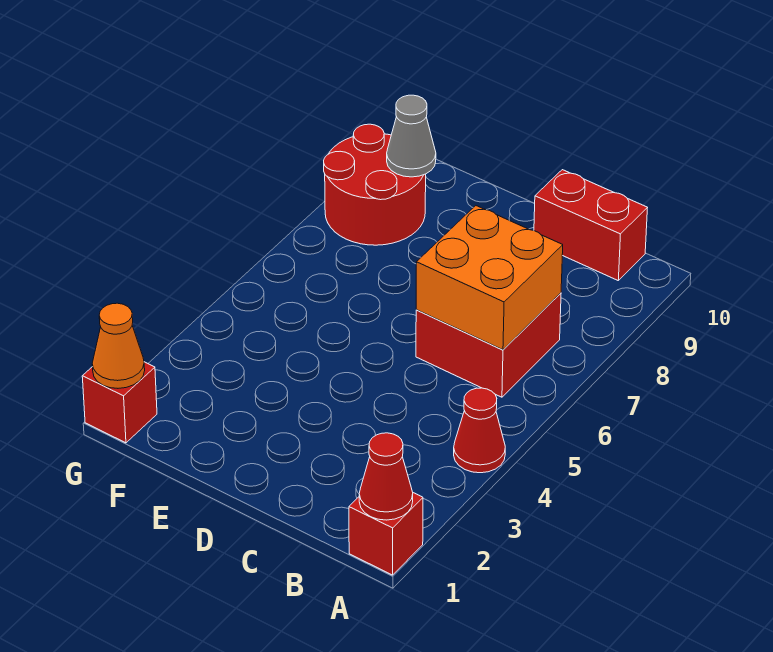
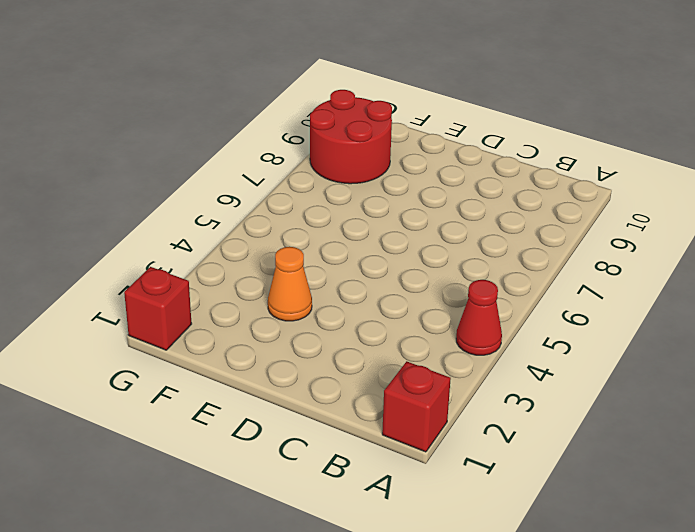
orange cone E3 level 1 -> orange cone G1 level 2
none -> red brick B6:C7 level 1
none -> red brick B10:C10 level 1

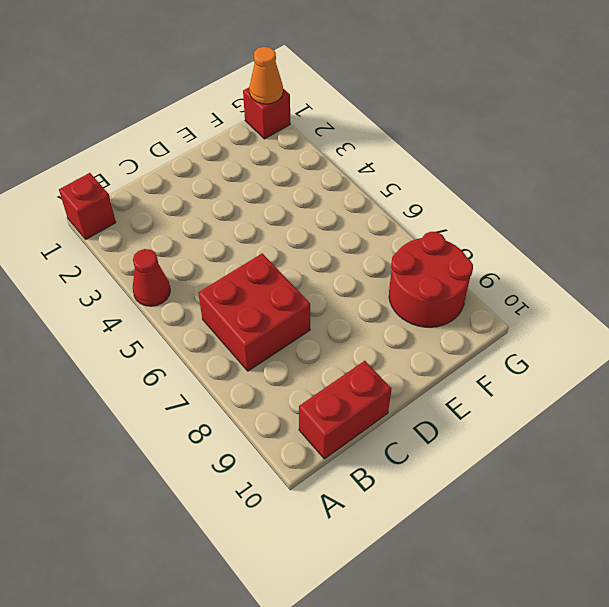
none -> red cone A1 level 2
none -> orange brick B6:C7 level 2

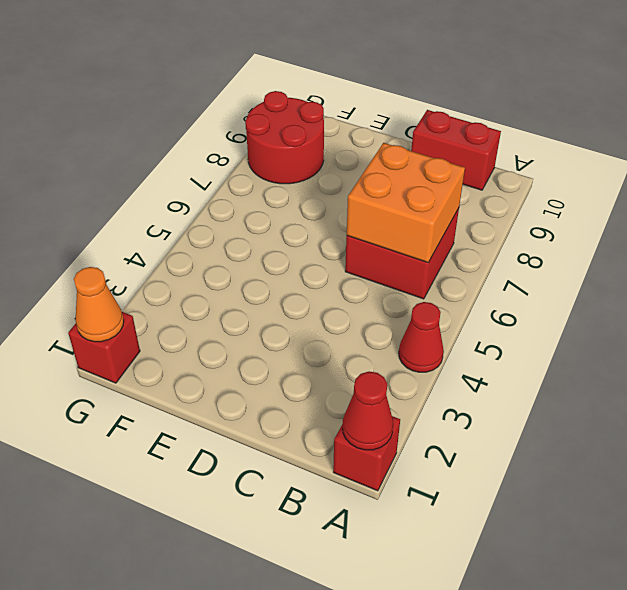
none -> grey cone F9 level 2

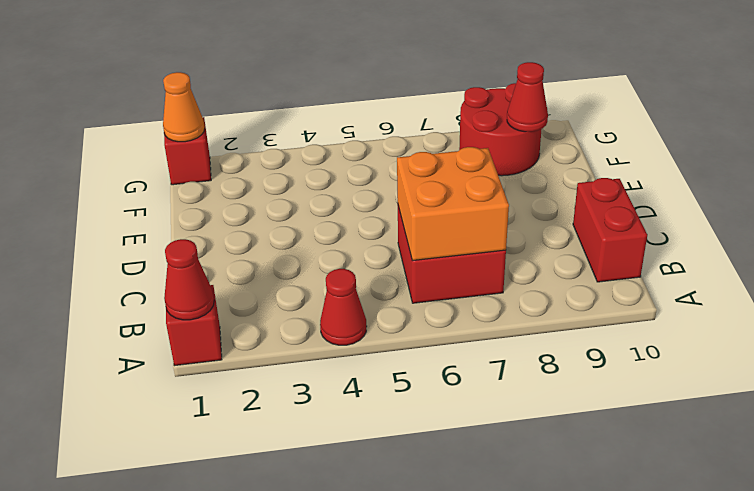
red cone F9 level 2 -> grey cone F9 level 2

